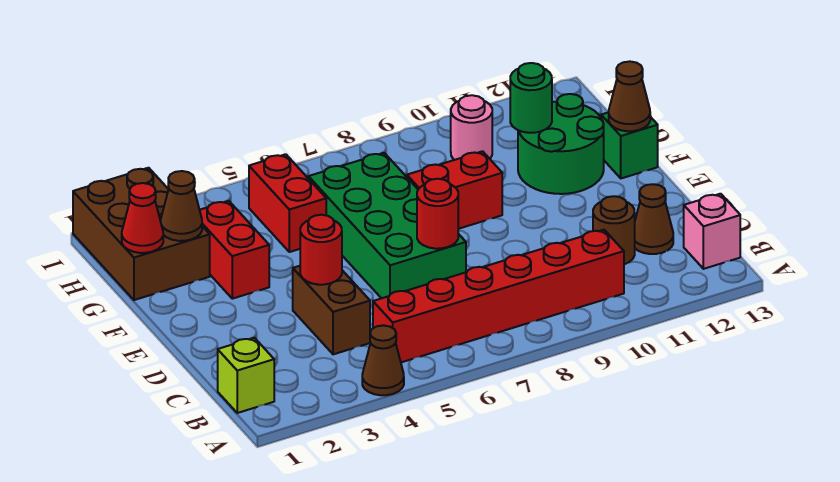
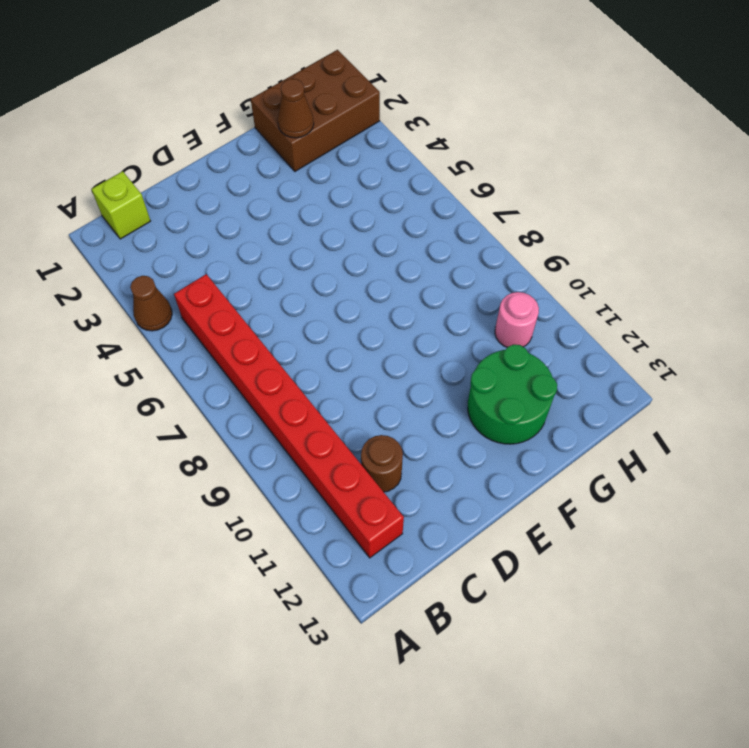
red brick B5:B12 level 1 -> red brick B5:B10 level 1
none -> pink brick B13 level 1
none -> brown brick C4:D4 level 1
none -> brown cone C12 level 1

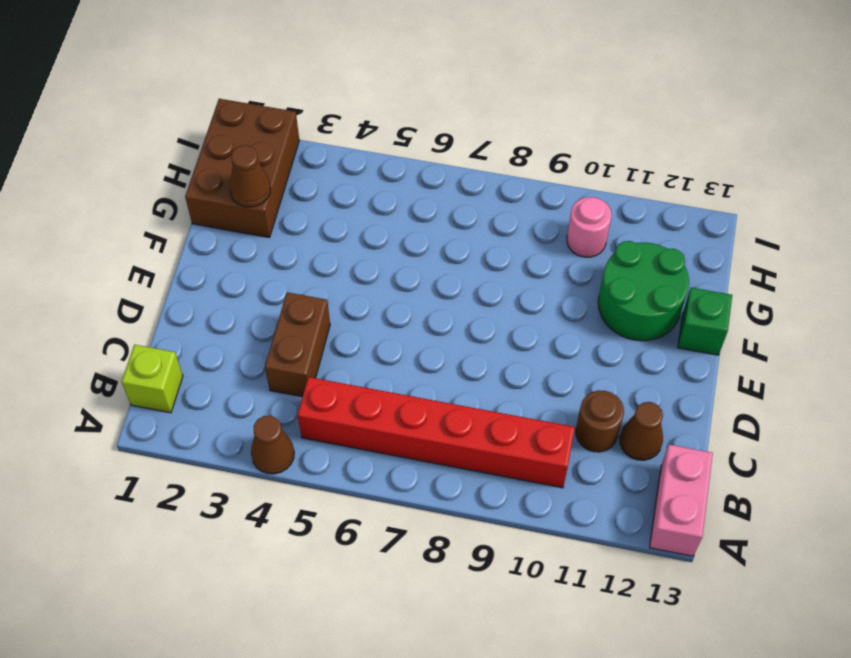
pink brick A13:B13 level 1 -> pink brick B13 level 1
none -> green brick D6:G7 level 1
none -> red brick F3:G3 level 1
none -> red brick F8:F9 level 1

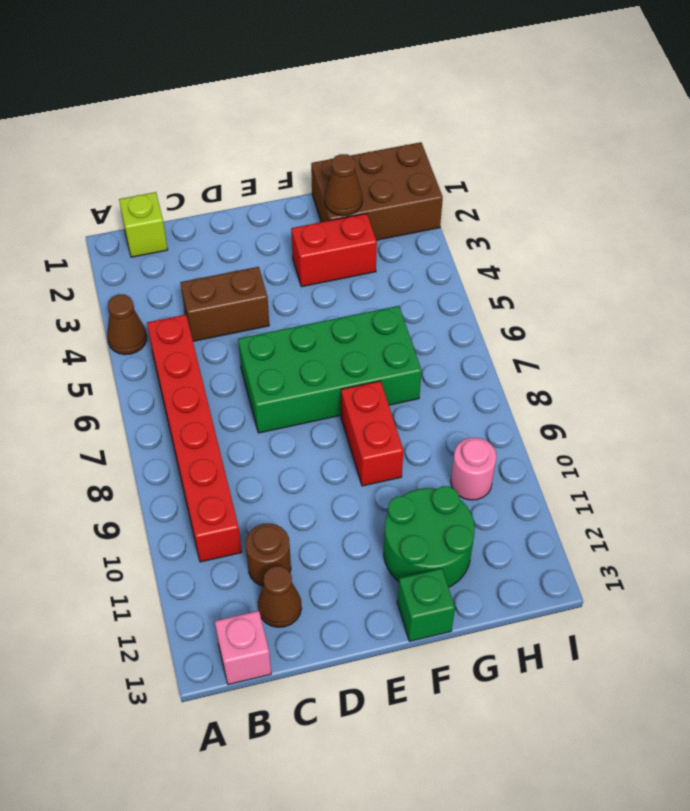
none -> red brick G5:H5 level 1
none -> red round brick D4 level 2
none -> red round brick D7 level 2

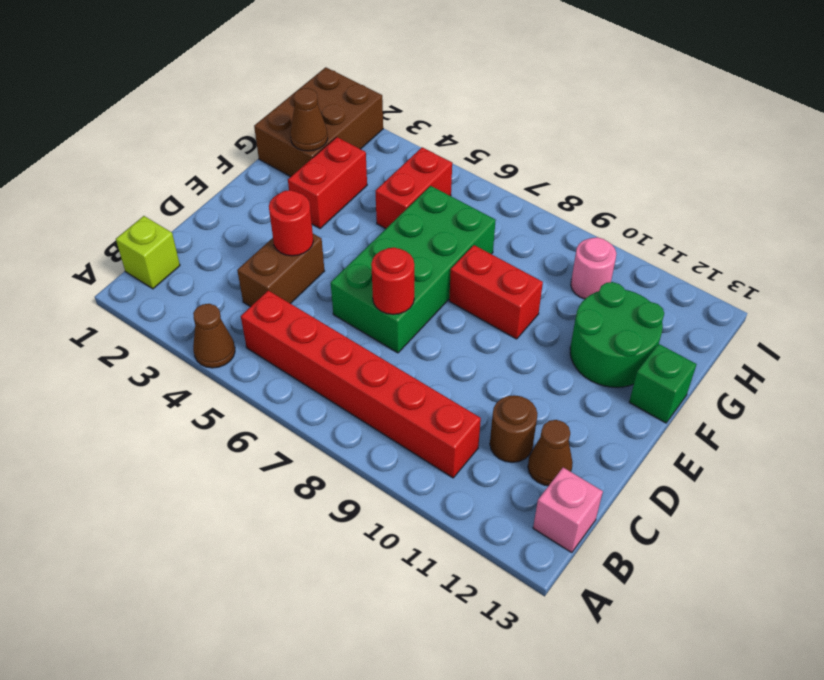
none -> brown cone F13 level 2
none -> red cone G1 level 2
none -> green round brick G11 level 2

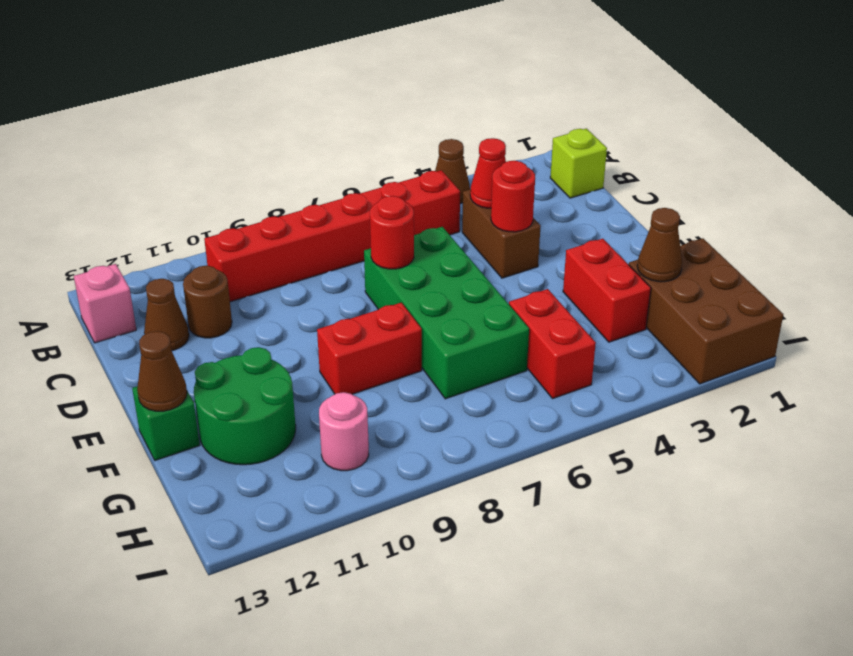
red cone C4 level 2 -> red cone G1 level 2
none -> green round brick G11 level 2

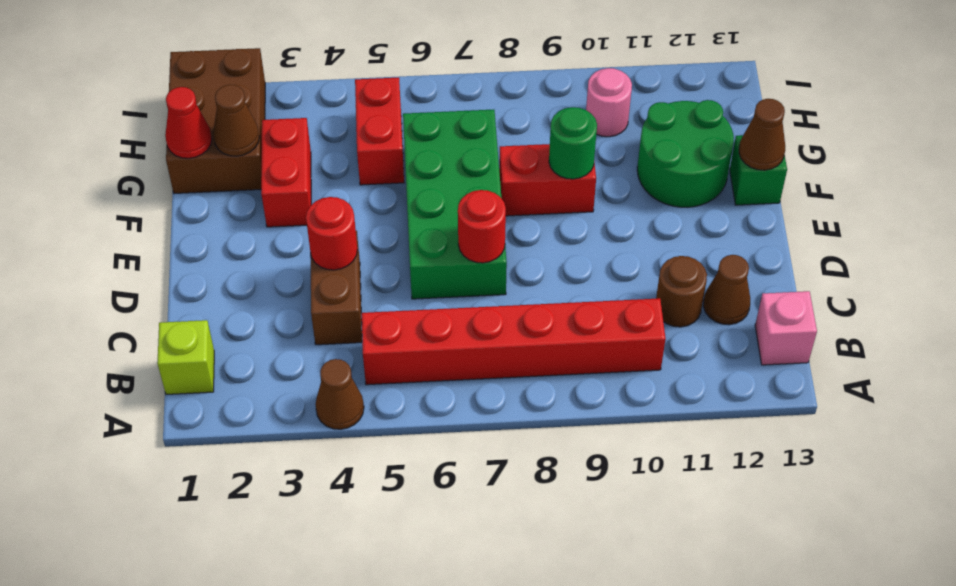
green round brick F9 level 2 -> green round brick G11 level 2

